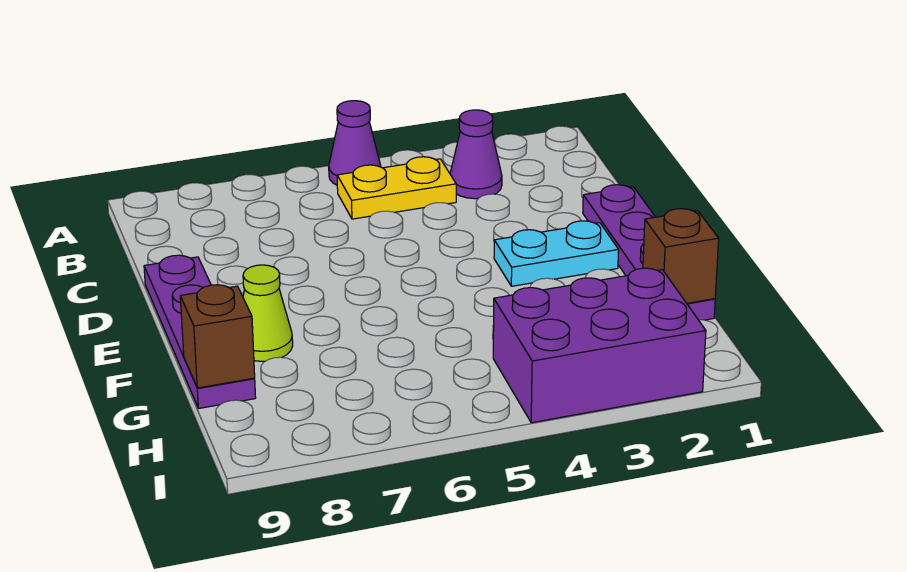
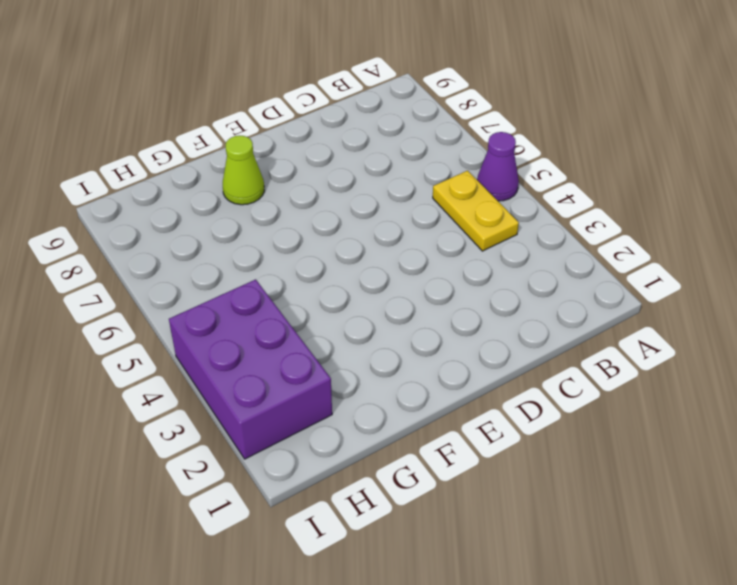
none -> purple cone B3 level 1
none -> purple plate D1:G1 level 1

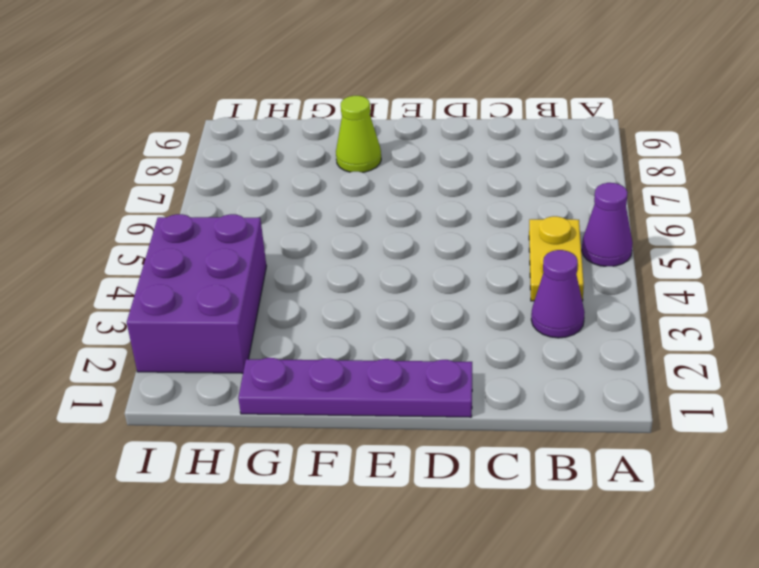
none -> purple plate D9:G9 level 1
none -> cyan plate E2:E3 level 1

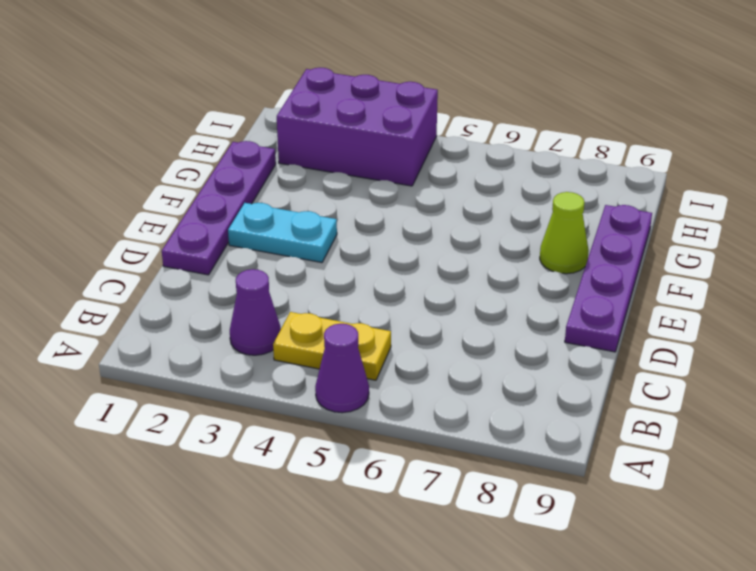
none -> brown brick G1 level 2
none -> brown brick G9 level 2

